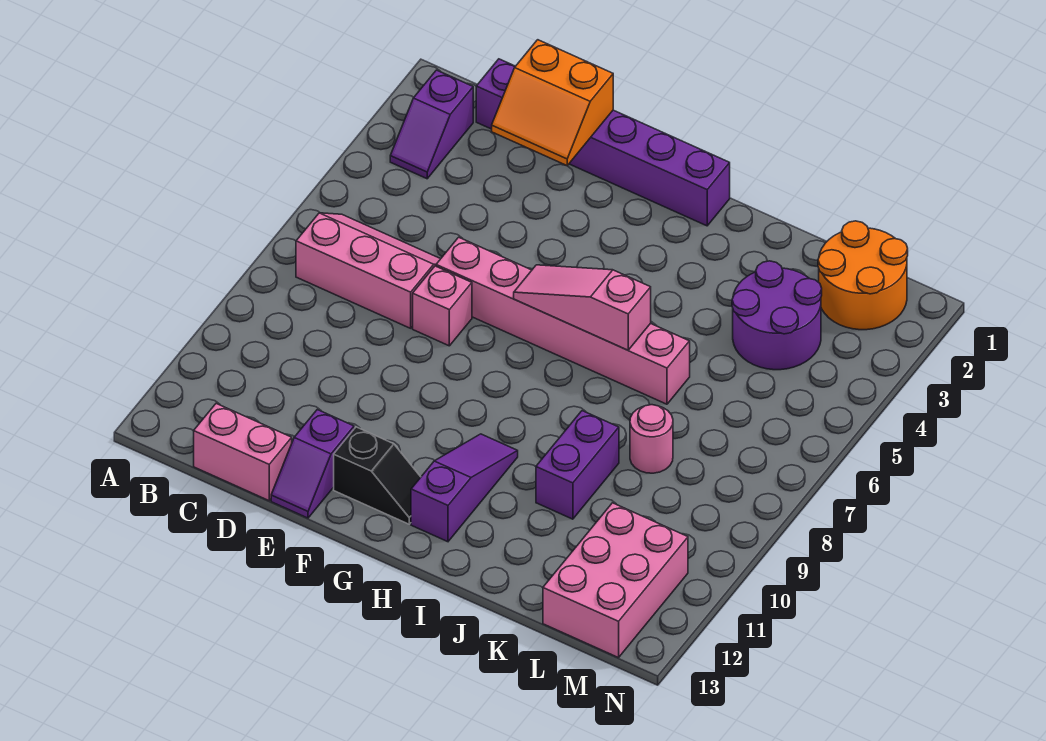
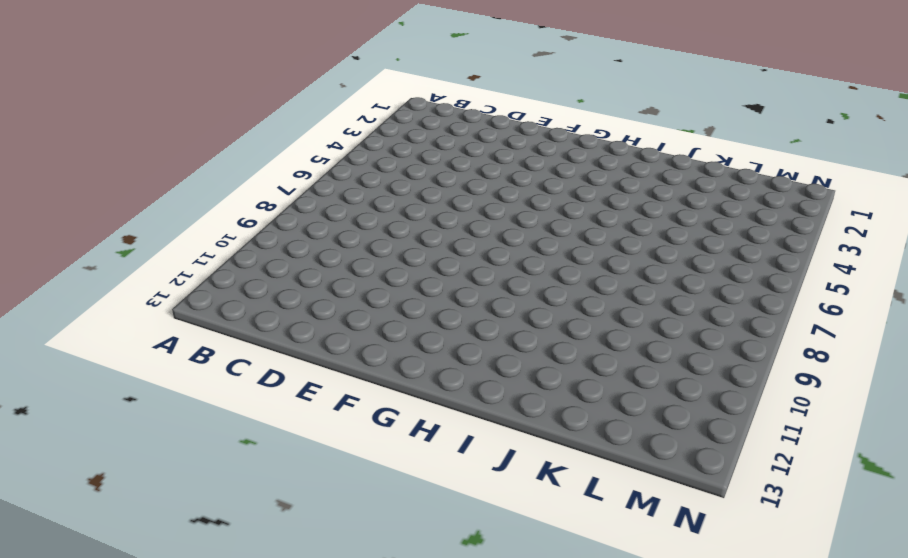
none -> purple slope B2:B3 level 1 top 2
none -> pink slope B6:D7 level 1 top 7
none -> purple brick C1:H1 level 1

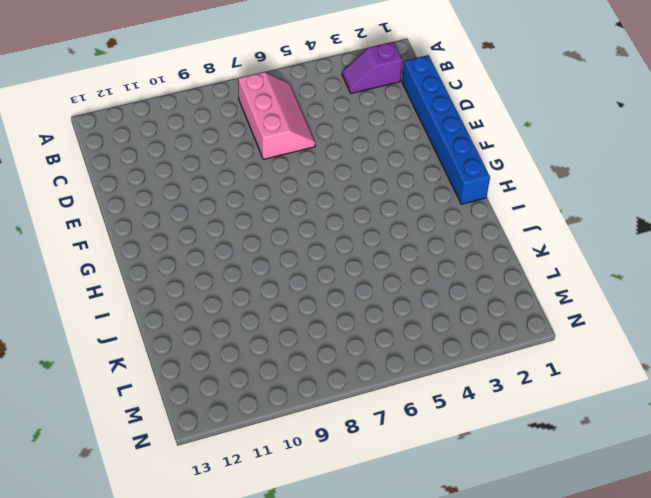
blue brick C1:H1 level 1 -> purple brick C1:H1 level 1
none -> pink brick C13:D13 level 1
none -> pink brick E6:J6 level 1
none -> pink brick E7 level 1

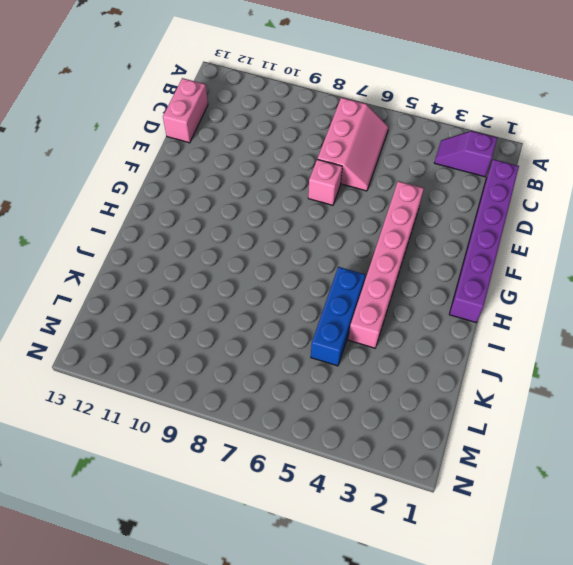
pink brick E4:J4 level 1 -> pink brick E6:J6 level 1
blue brick I5:K5 level 1 -> none
none -> purple slope E12:E13 level 1 top 12
none -> black slope F12:G12 level 1 top F
none -> purple slope H10:H12 level 1 top 12

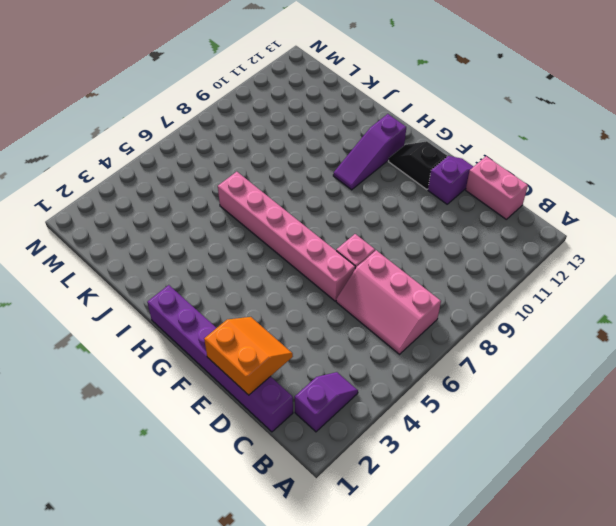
none -> purple brick J9:J10 level 1
none -> purple round brick K3:L4 level 1
none -> pink round brick K8 level 1

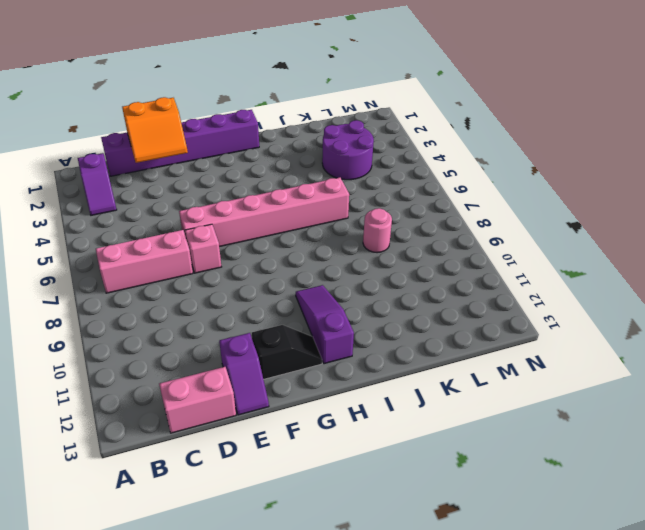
none -> purple brick J9:J10 level 1
none -> orange round brick L1:M2 level 1
none -> pink brick L11:M13 level 1

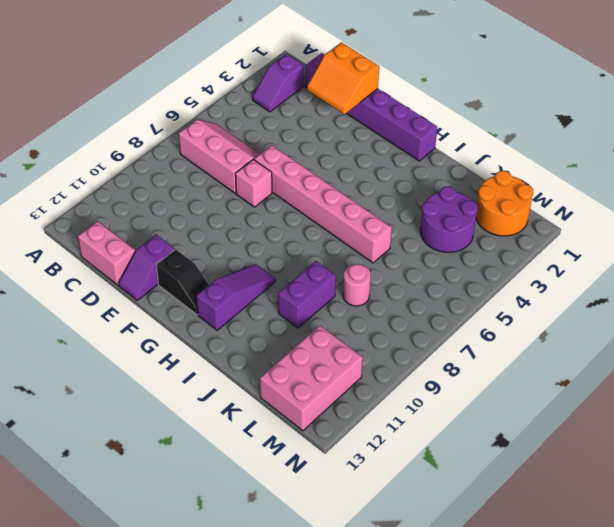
none -> pink slope G6:I6 level 2 top I

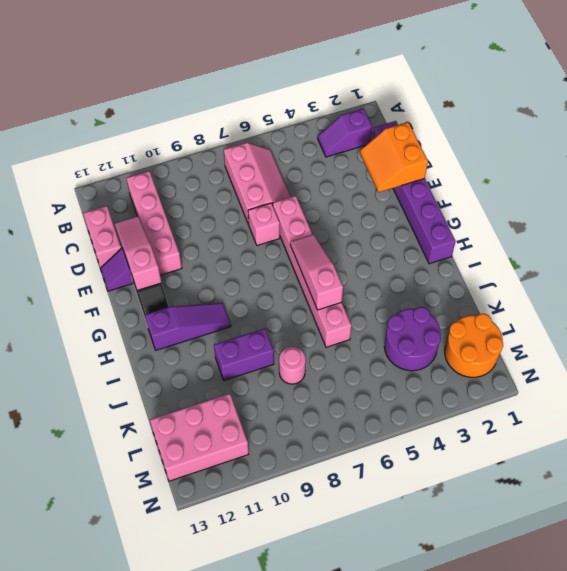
pink brick B11:E11 level 1 -> none
pink slope D12:F12 level 2 top F -> none

